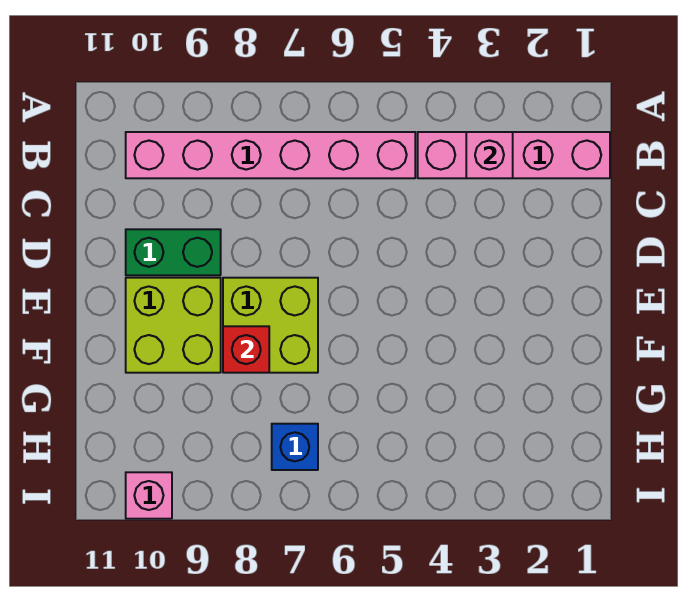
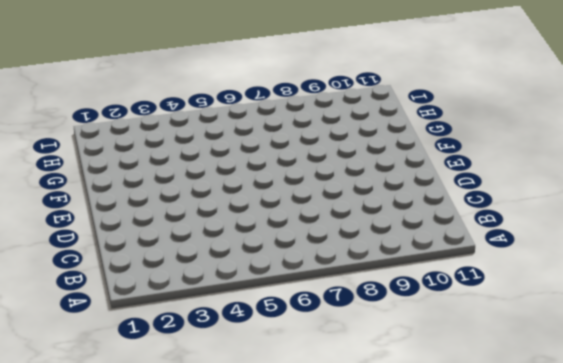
none -> pink brick B1:B4 level 1
none -> pink brick B5:B10 level 1

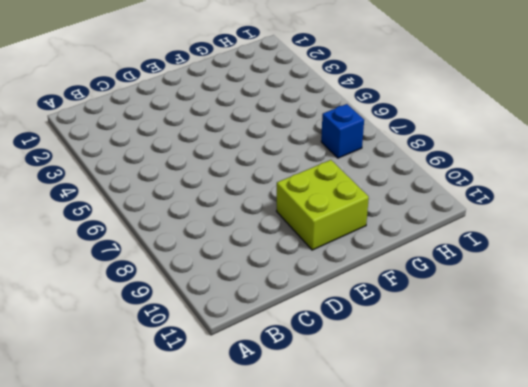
none -> pink brick B1:B4 level 1
none -> pink brick B5:B10 level 1

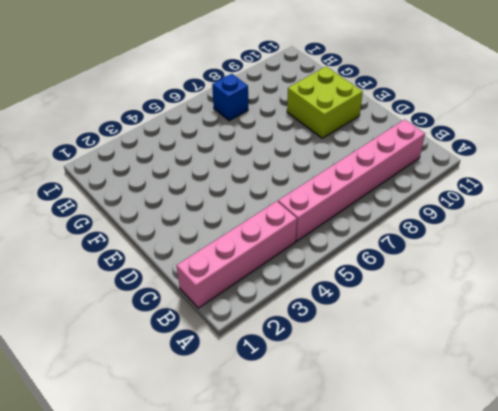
none -> green brick D9:D10 level 1
none -> lime brick E7:F8 level 1

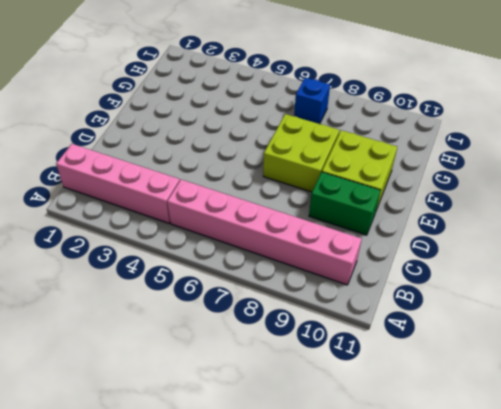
none -> pink brick I10 level 1
none -> pink brick B3 level 2

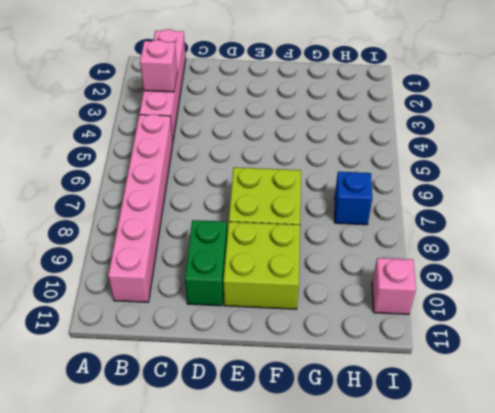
none -> red brick F8 level 2

